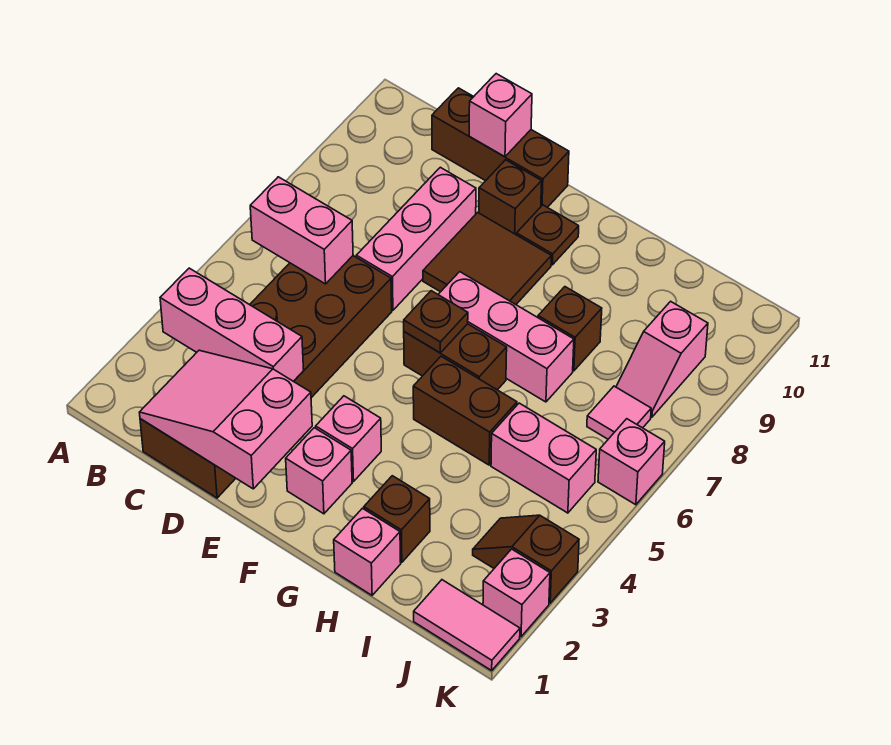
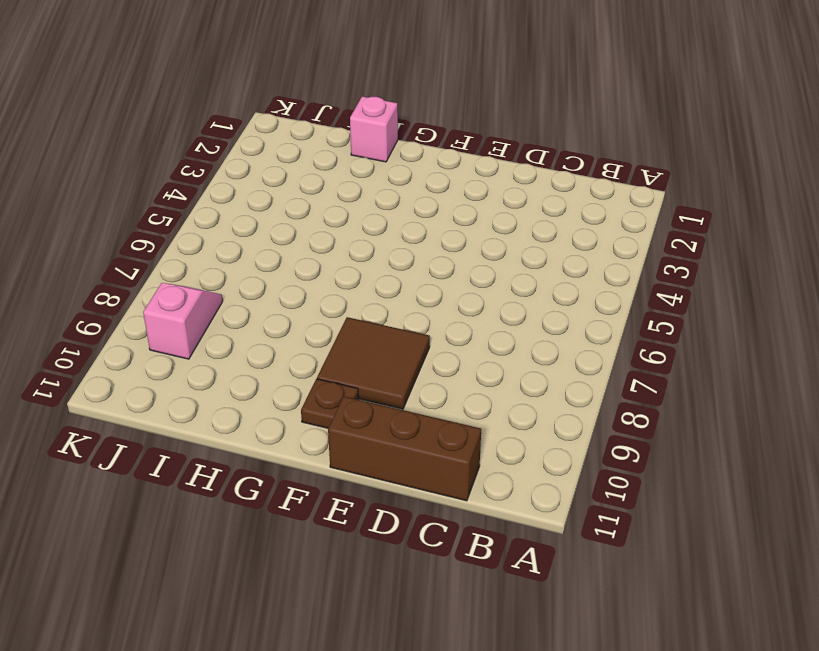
none -> brown brick C1:D6 level 1
none -> pink brick D7:D9 level 1
none -> brown brick E10 level 1

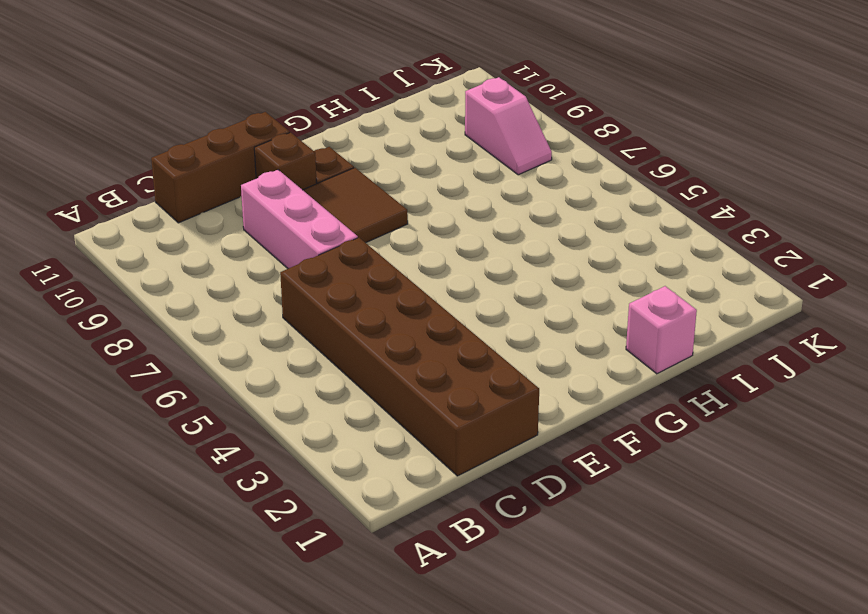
none -> pink brick F2 level 1
none -> pink brick F3 level 1
none -> brown brick F6:G6 level 1

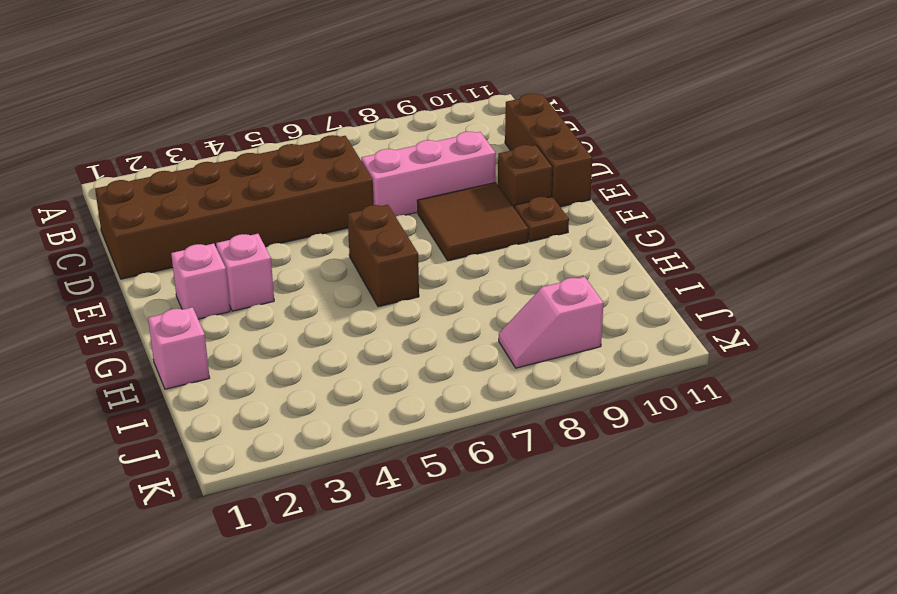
none -> pink brick F7:H7 level 1
none -> brown brick G5:H5 level 1
none -> brown brick H2 level 1

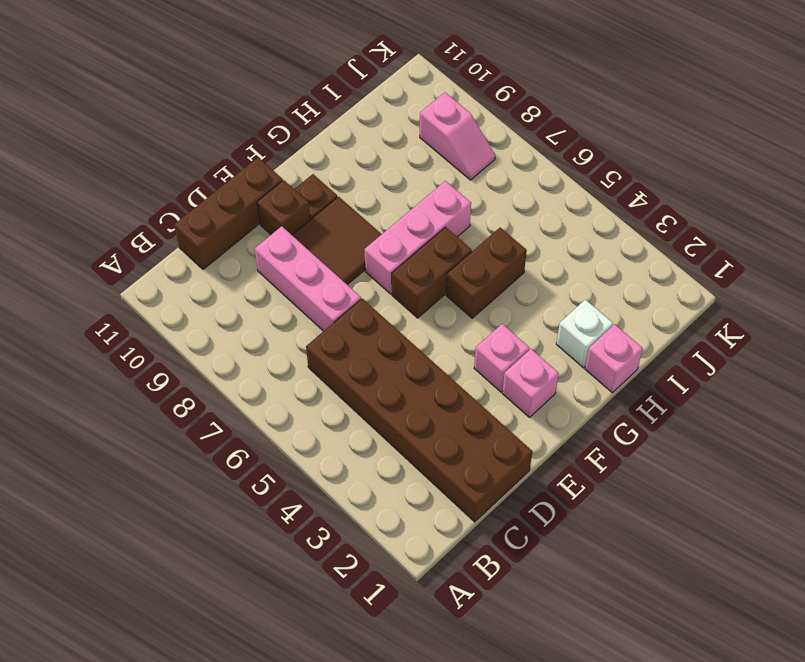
white brick H2 level 1 -> brown brick H2 level 1
none -> brown brick H8 level 1
none -> pink brick I5:J5 level 1
none -> pink tile J1:K1 level 1

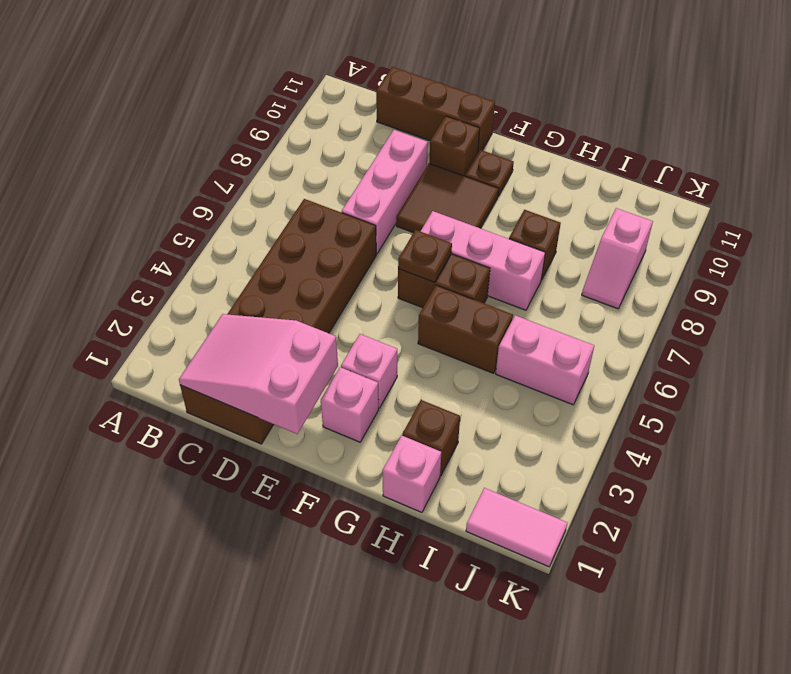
none -> brown slope J3:K3 level 1 top K
none -> pink tile J7 level 1
none -> pink brick K2 level 1

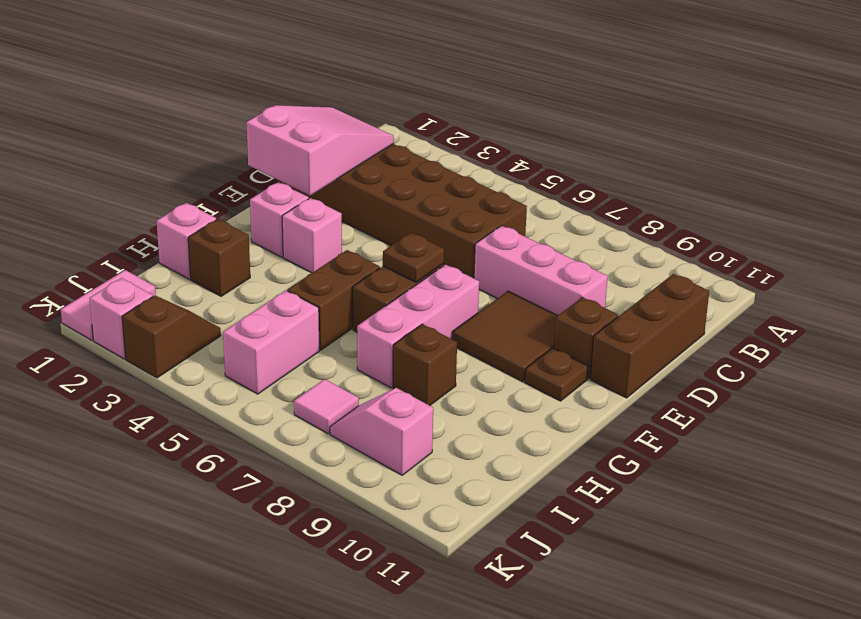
none -> pink brick K6 level 1
none -> pink brick B3:D3 level 2
none -> pink brick B6:C6 level 2

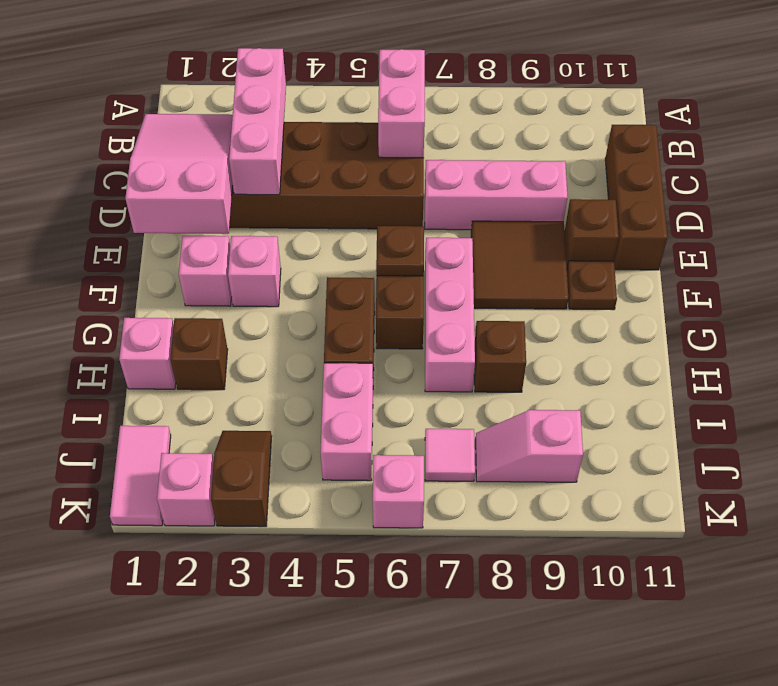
none -> pink brick D11 level 2

